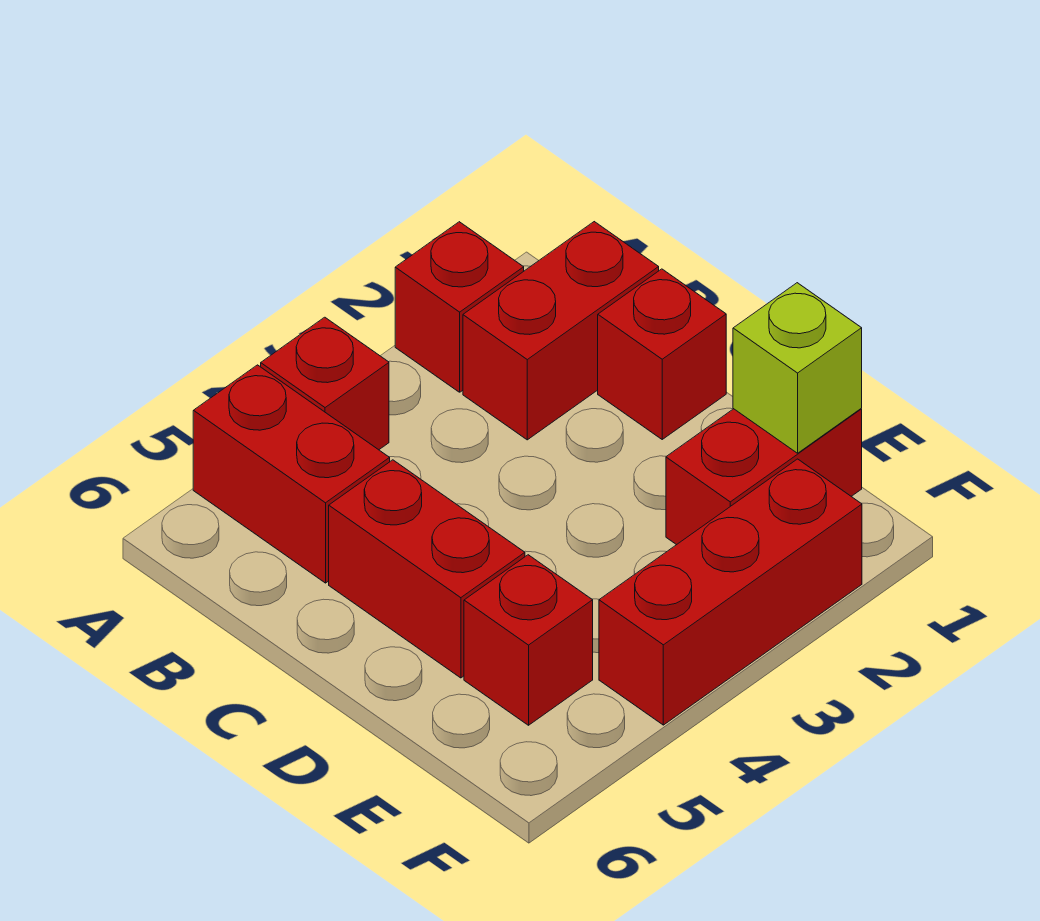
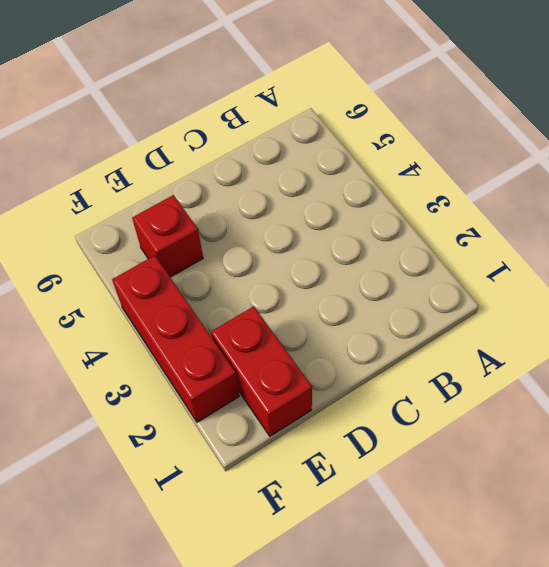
none -> red brick A2 level 1
none -> red brick A4 level 1

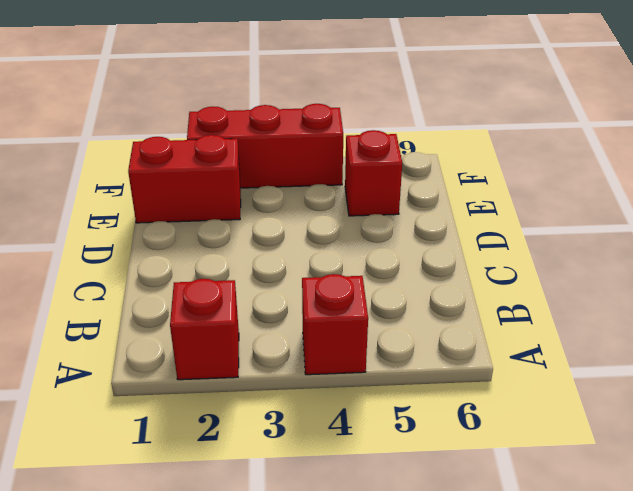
none -> red brick A5:B5 level 1
none -> red brick B1:B2 level 1

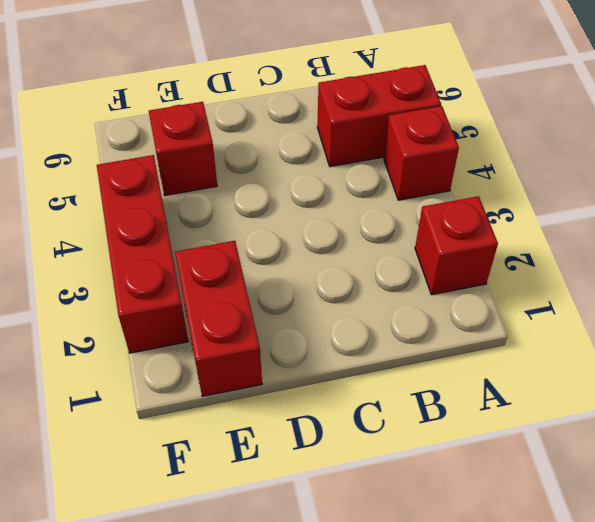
none -> red brick B1:B2 level 1
none -> red brick C1 level 1

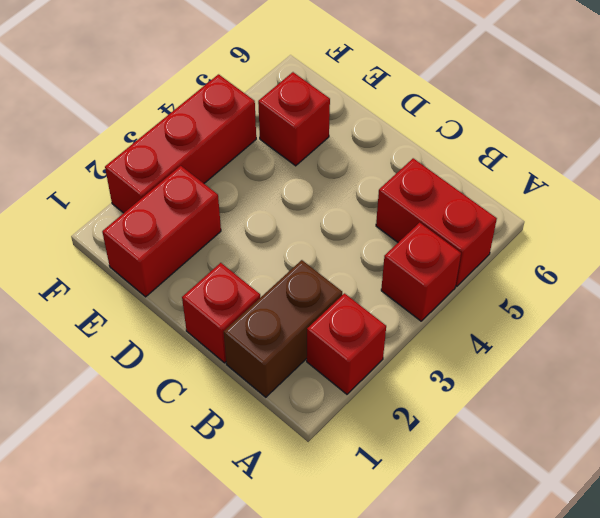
brown brick B1:B2 level 1 -> red brick B1:B2 level 1
none -> red brick C5:D5 level 1
none -> lime brick E1 level 2

